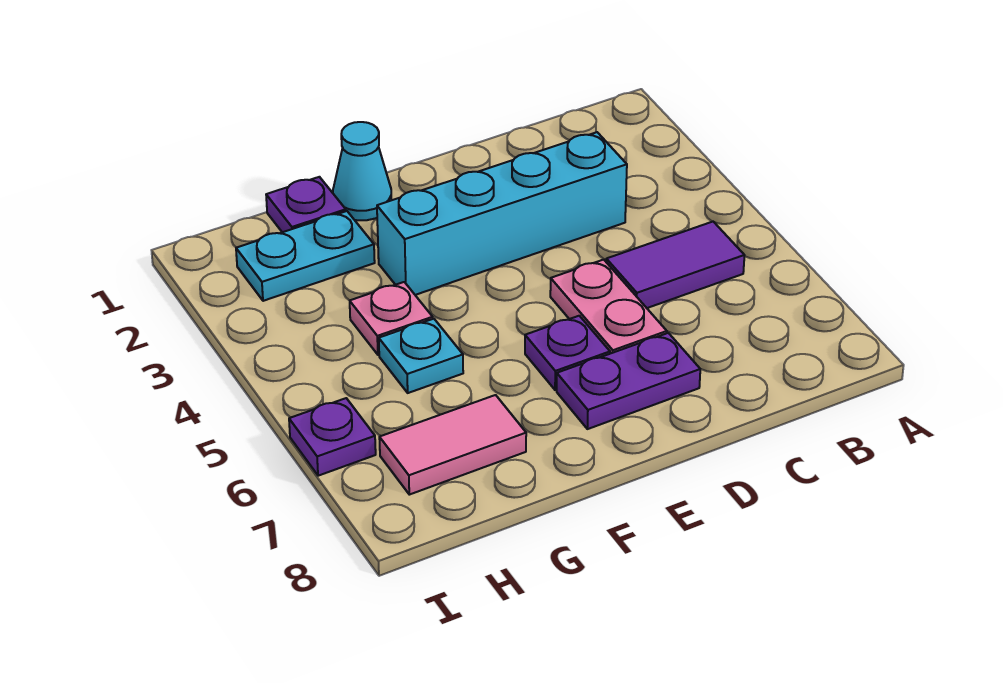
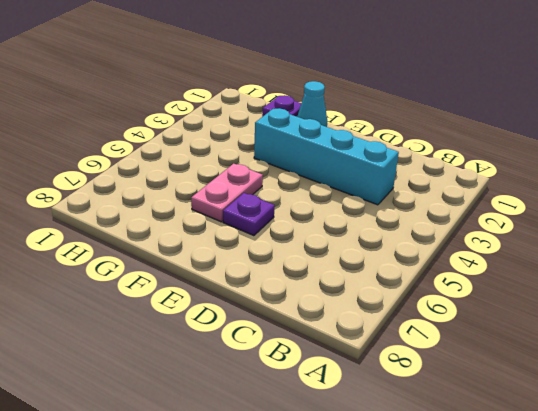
pink plate F5:F6 level 1 -> pink plate D5:D6 level 1
none -> purple tile B5:C5 level 1
none -> purple plate D7:E7 level 1
none -> cyan plate G2:H2 level 1

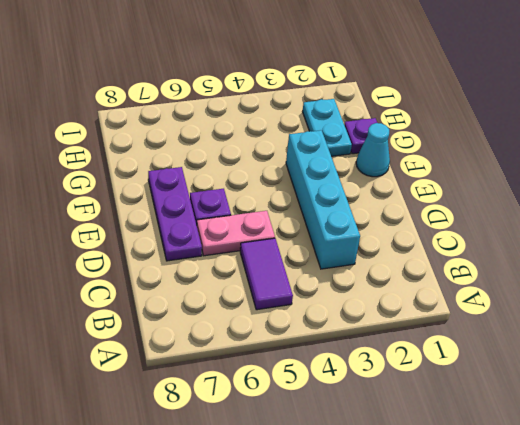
purple plate D7:F7 level 1 -> purple plate D7:E7 level 1
none -> pink plate G4 level 1
none -> cyan plate G5 level 1
none -> pink tile G7:H7 level 1

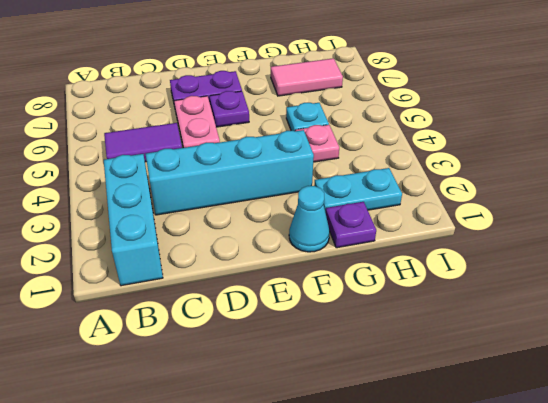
cyan brick B1:B3 level 1 -> none
none -> purple plate I6 level 1

